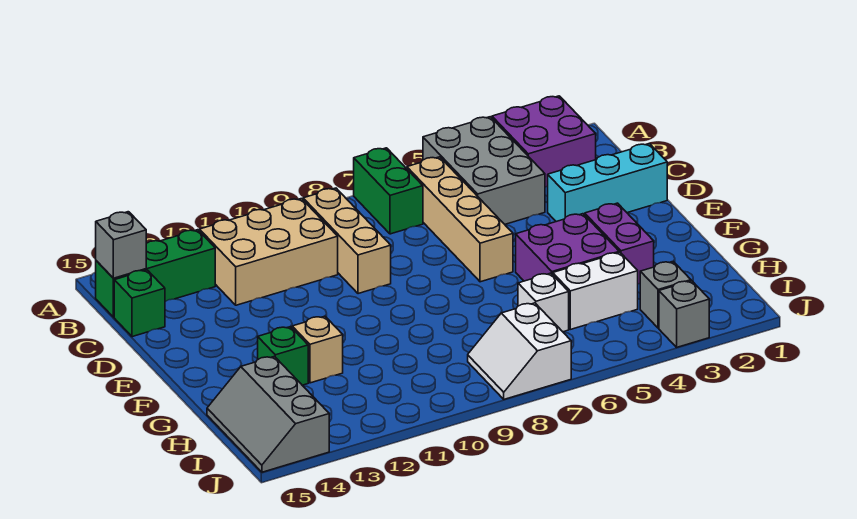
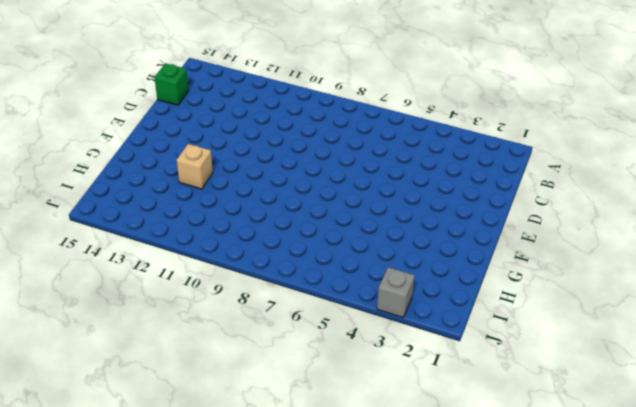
none -> purple brick A2:B3 level 1
none -> grey brick A4:C5 level 1
none -> green brick A7:B7 level 1

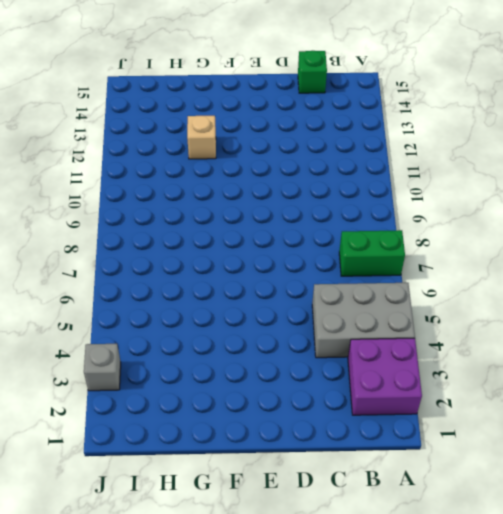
none -> tan brick B6:E6 level 1
none -> tan brick B9:D9 level 1
none -> tan brick B10:C12 level 1

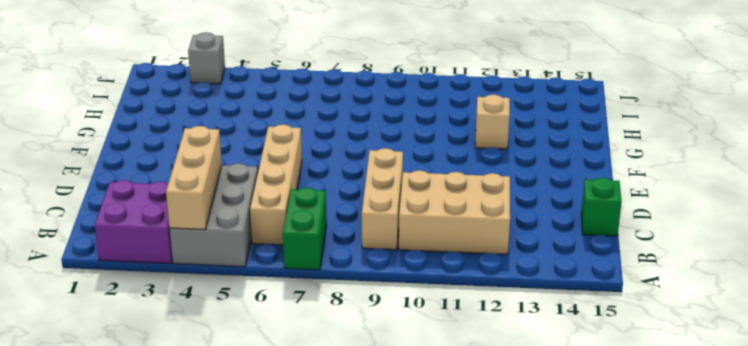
tan brick A4:C4 level 2 -> none
none -> green brick B13:B15 level 1
none -> cyan brick D1:D3 level 1
none -> purple brick F3:G3 level 1

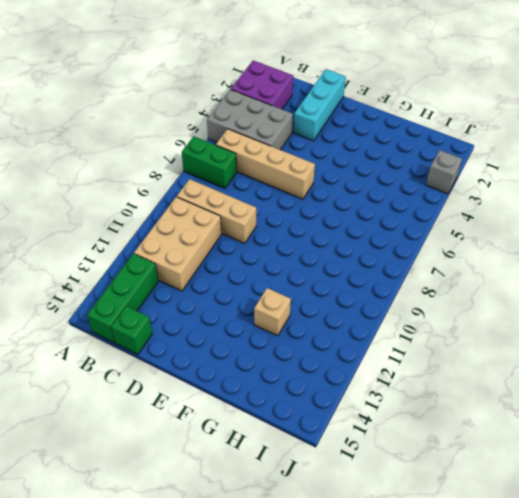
none -> purple brick F3:G3 level 1
none -> purple brick F4:G5 level 1
none -> green brick G13 level 1

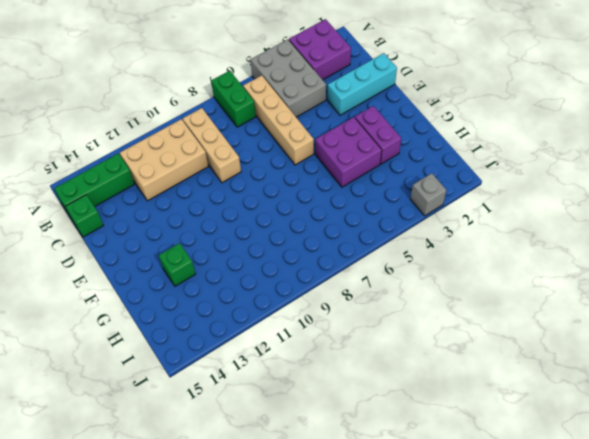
none -> tan brick G12 level 1
none -> white brick H4:H5 level 1
none -> white brick H6 level 1

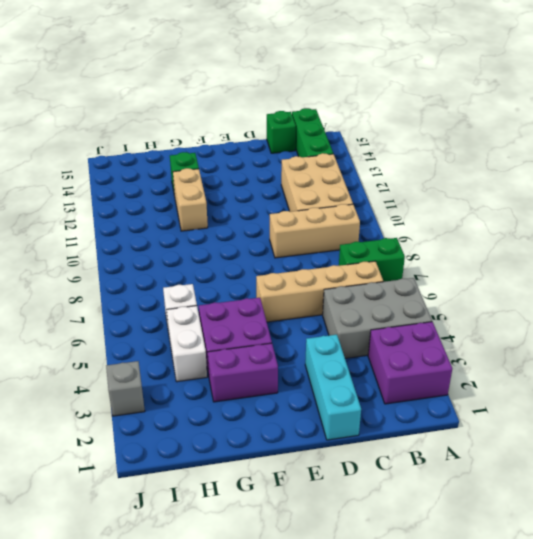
tan brick G11:G12 level 1 -> tan brick G12 level 1
none -> grey slope H14:J15 level 1 top 14
none -> grey brick I3 level 1
none -> white slope I7:J8 level 1 top 7

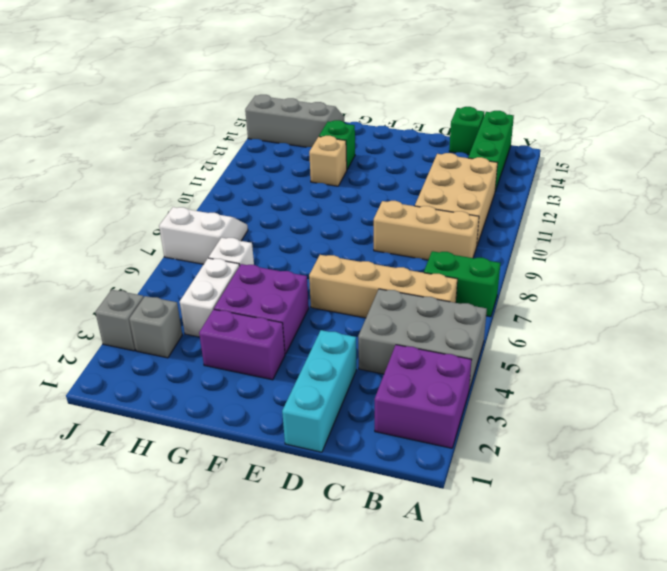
none -> grey brick B15 level 2

